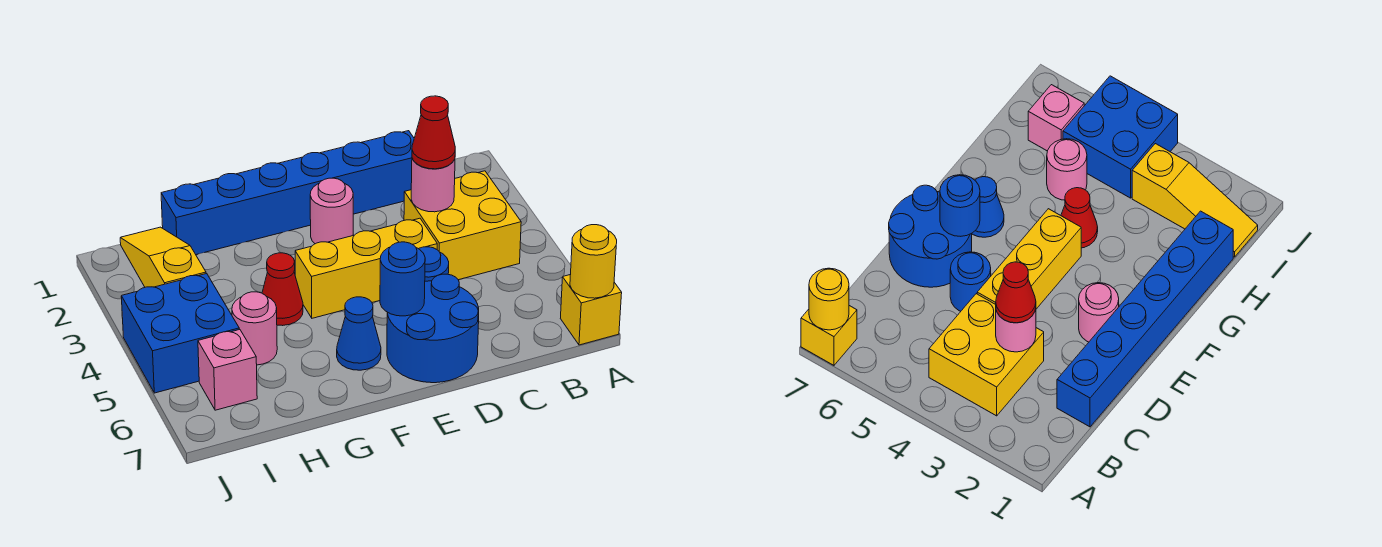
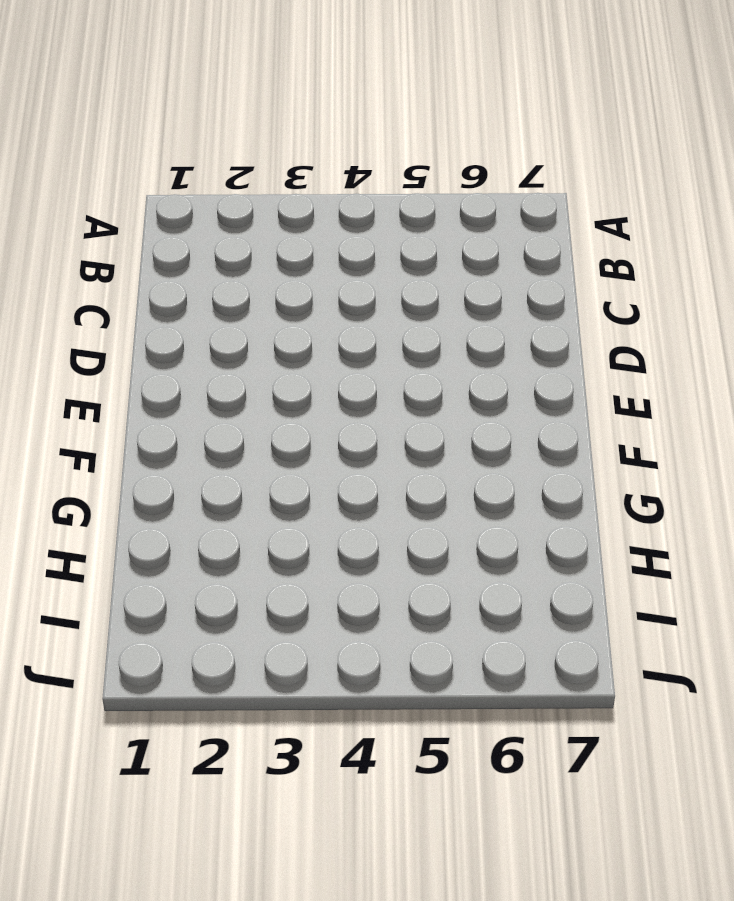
none -> yellow brick A7 level 1
none -> yellow brick B3:C4 level 1
none -> blue brick C1:H1 level 1

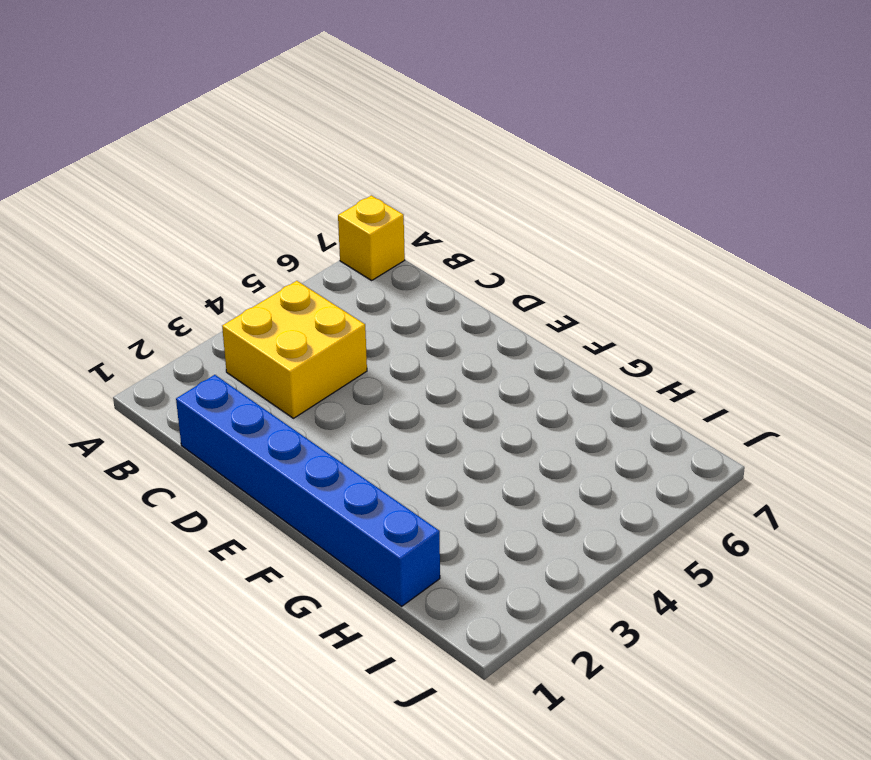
none -> yellow brick D4:F4 level 1
none -> blue round brick D5 level 1
none -> blue round brick D6:E7 level 1

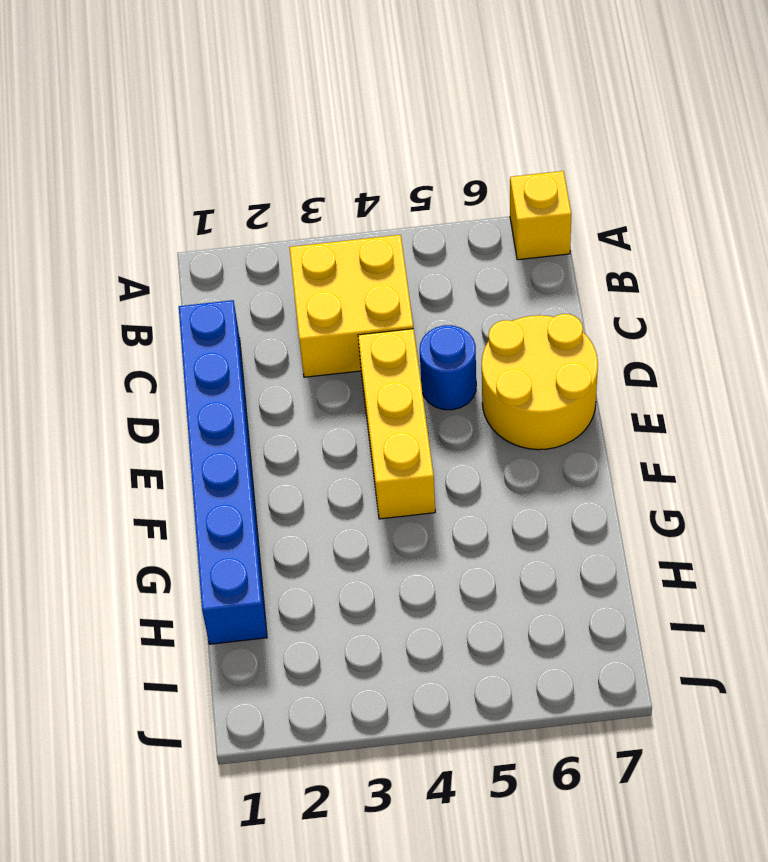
yellow round brick D6:E7 level 1 -> blue round brick D6:E7 level 1
none -> pink round brick E2 level 1
none -> blue cone F6 level 1
none -> red cone G4 level 1

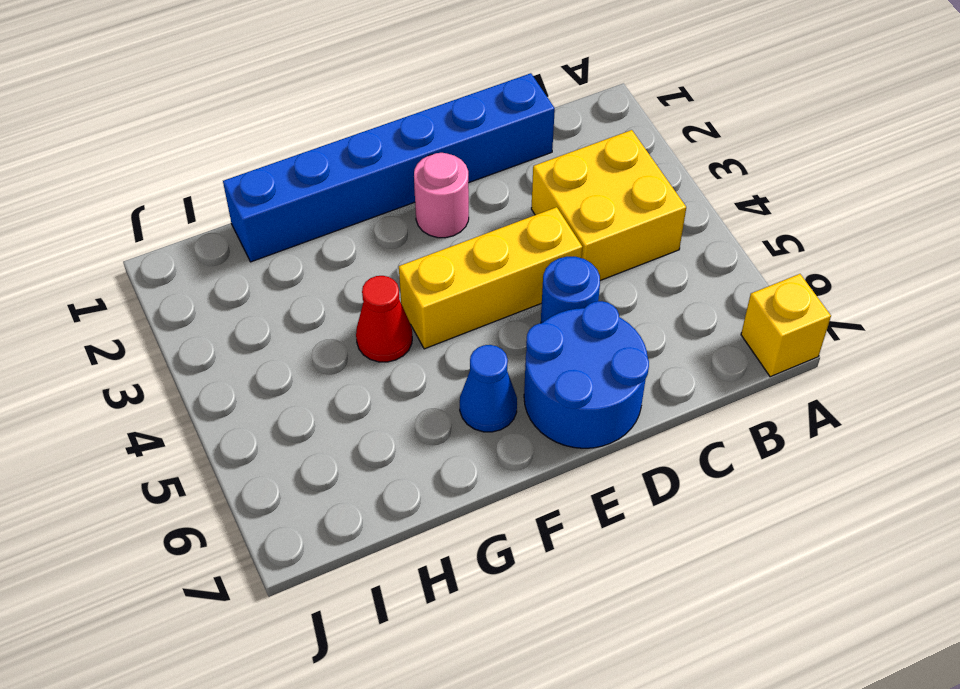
none -> pink round brick H5 level 1
none -> yellow slope I1:I3 level 1 top 3
none -> blue brick I4:J5 level 1

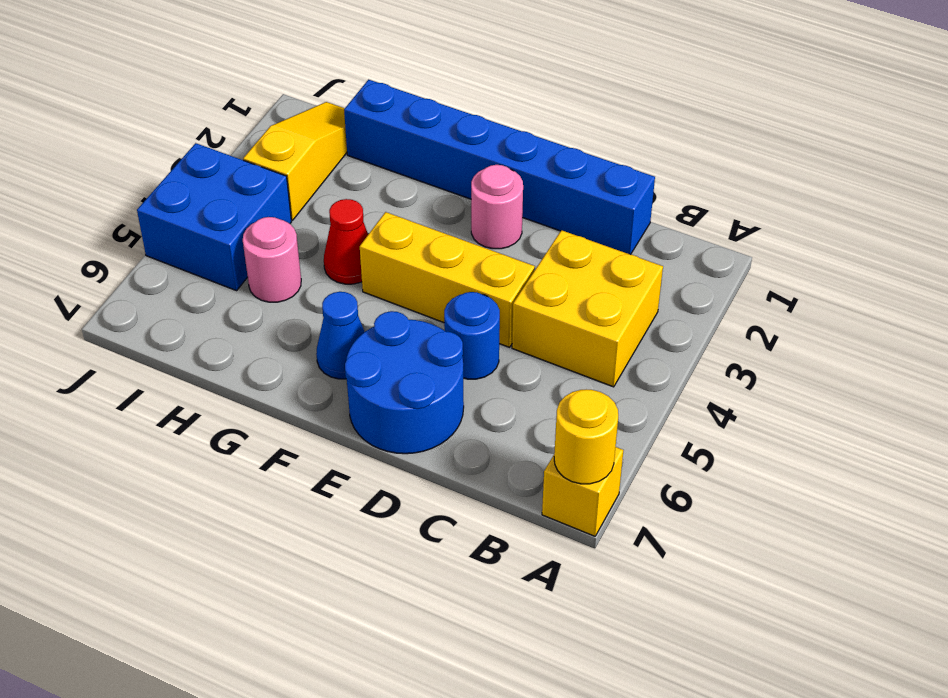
none -> pink brick I6 level 1
none -> pink round brick C3 level 2
none -> blue round brick E6 level 2

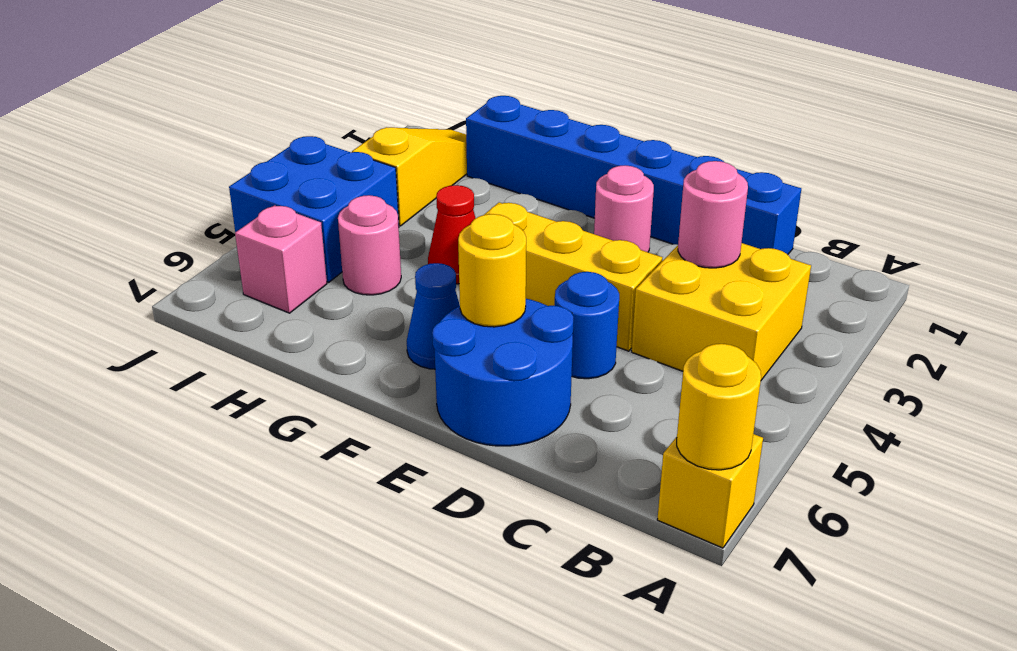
yellow round brick E6 level 2 -> blue round brick E6 level 2
none -> red cone C3 level 3

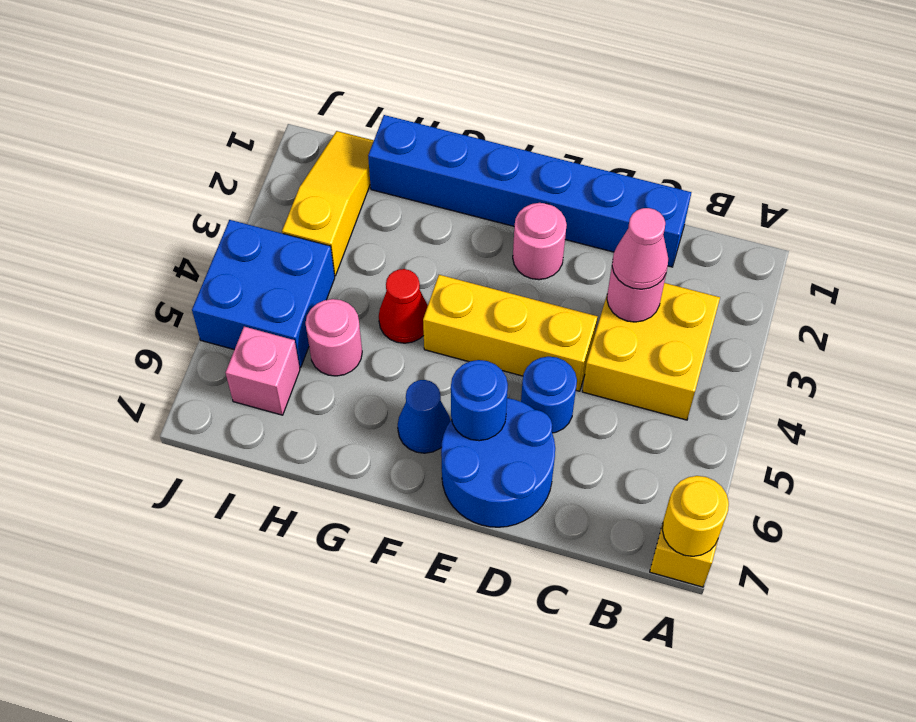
pink cone C3 level 3 -> red cone C3 level 3

